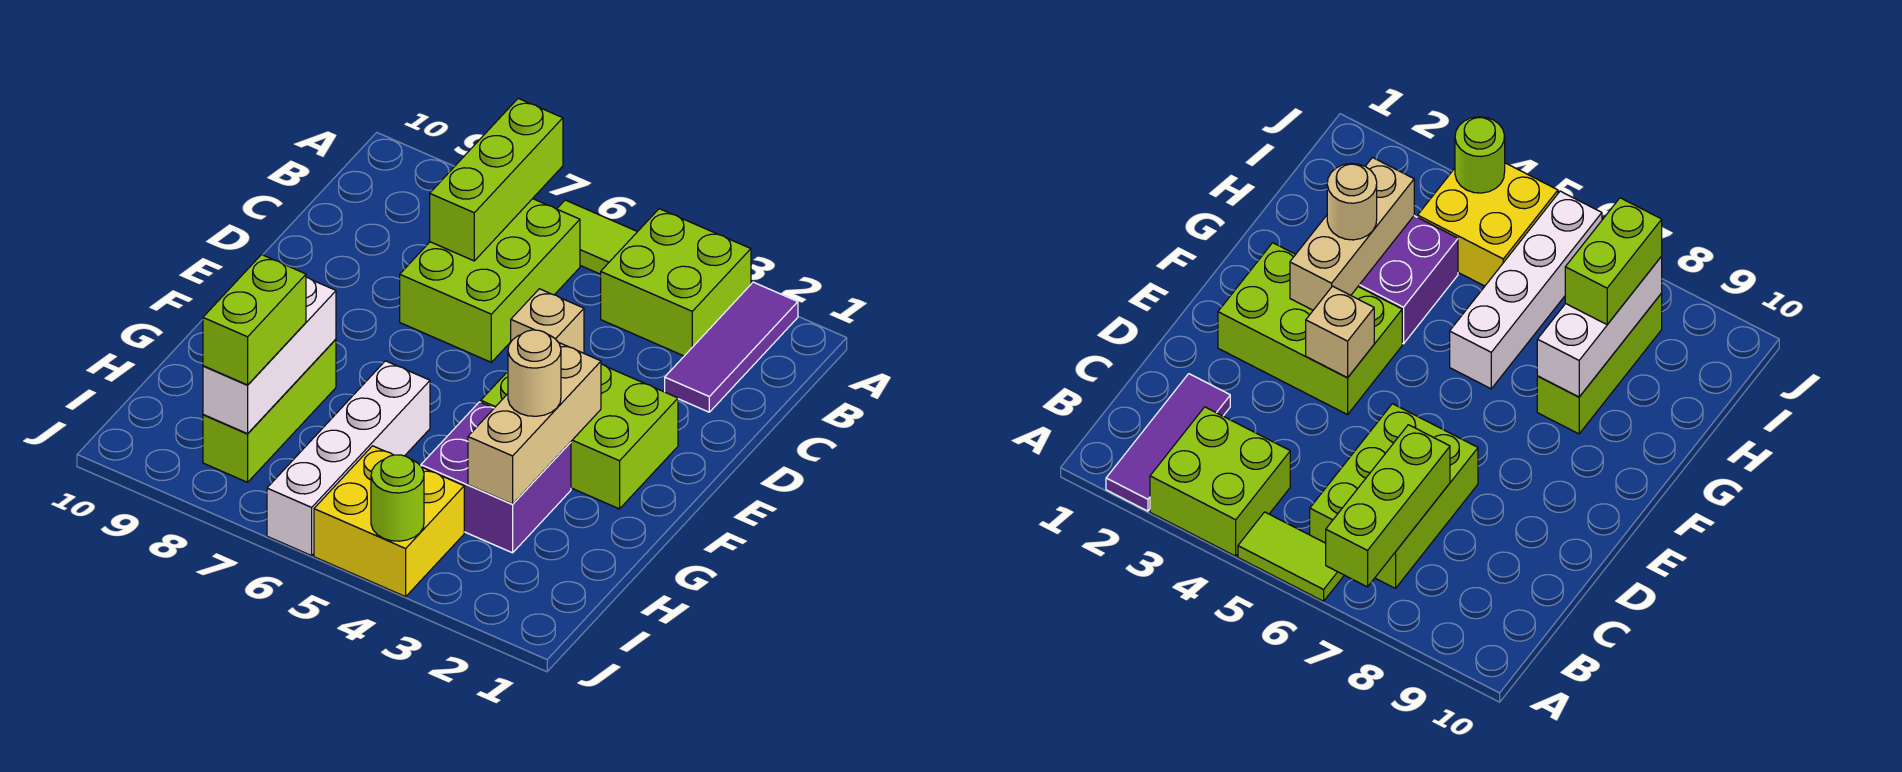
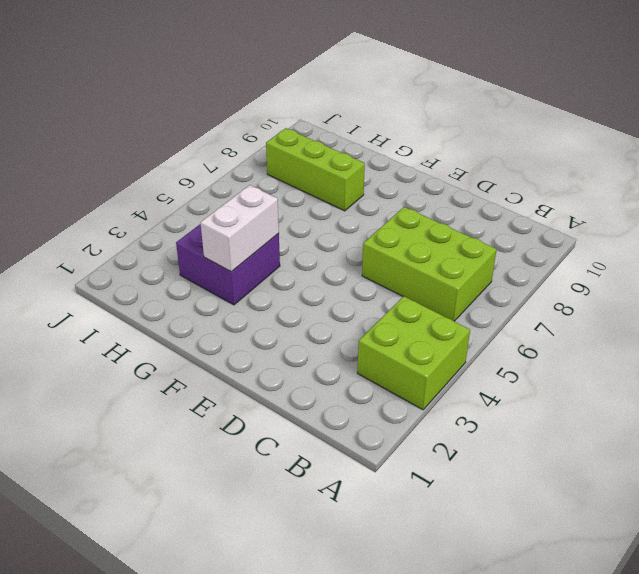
white brick G3:G4 level 2 -> tan brick F3:H3 level 2
none -> purple tile A2:C2 level 1
none -> lime tile A5:A6 level 1
none -> lime brick E2:F4 level 1

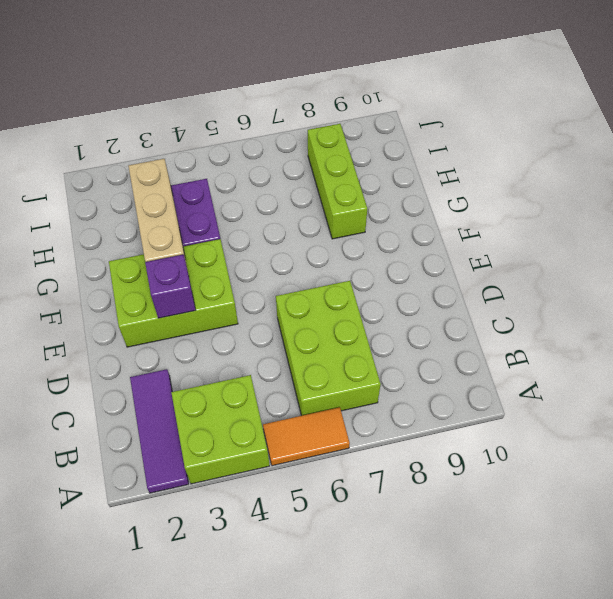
orange tile A5:A6 level 1 -> lime tile A5:A6 level 1
purple brick E3 level 2 -> none
none -> white brick G6:J6 level 1
none -> yellow brick I4:J5 level 1
none -> lime brick A7:C7 level 2

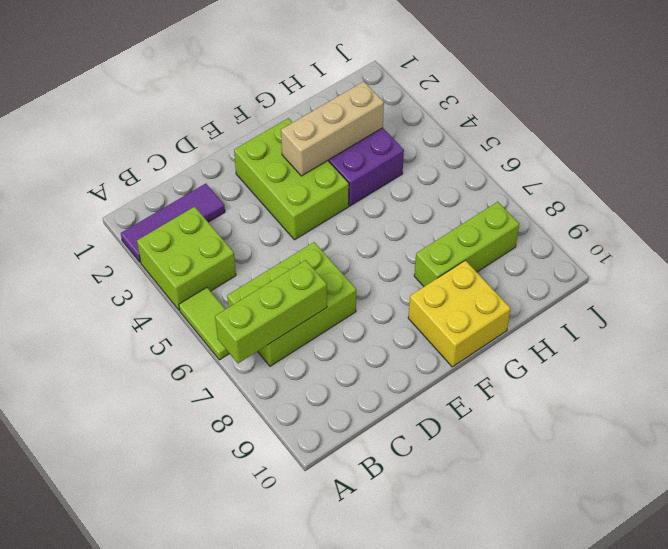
yellow brick F9:G10 level 1 -> yellow brick I4:J5 level 1
none -> white brick G6:J6 level 1
none -> tan brick E4 level 2
none -> white brick G8:I8 level 2

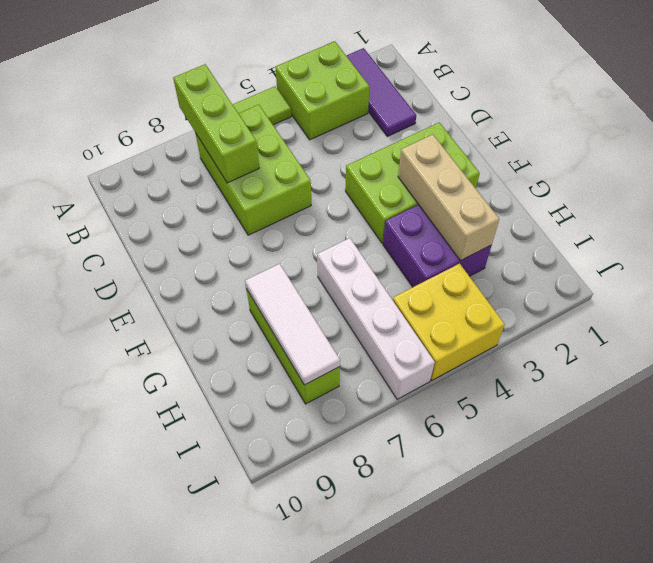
white tile G8:I8 level 2 -> white brick G8:I8 level 2
none -> tan brick E4 level 2
none -> lime round brick J4 level 2
none -> tan round brick G3 level 3

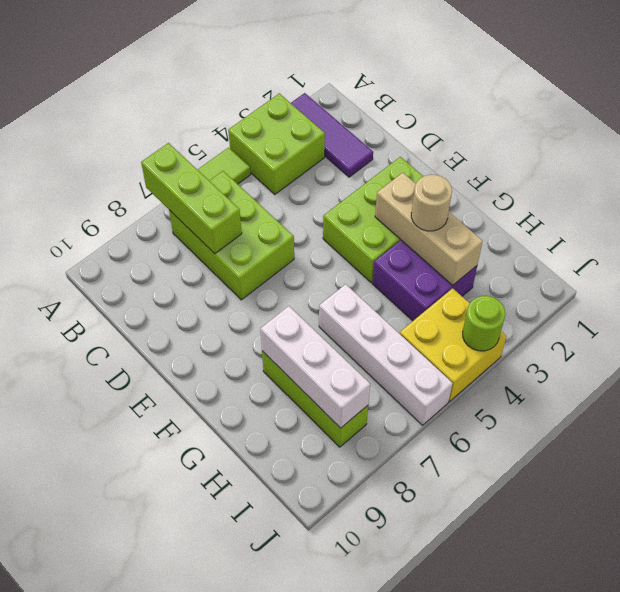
none -> tan brick E4 level 2
none -> lime brick H8:I8 level 3

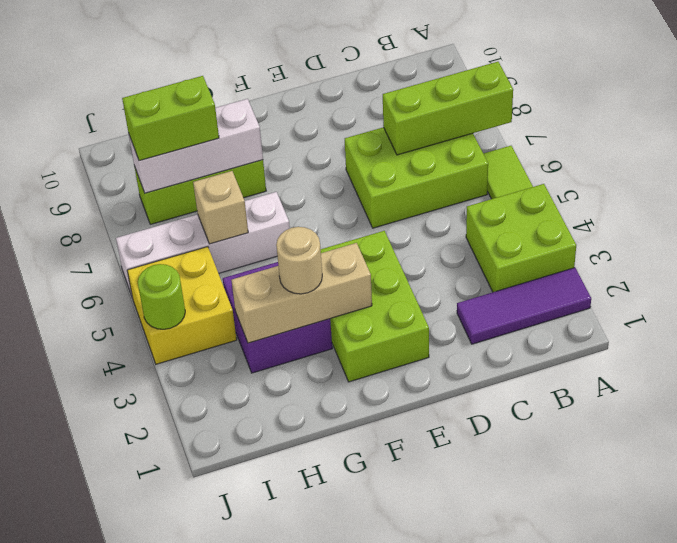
tan brick H6 level 2 -> tan brick E4 level 2

